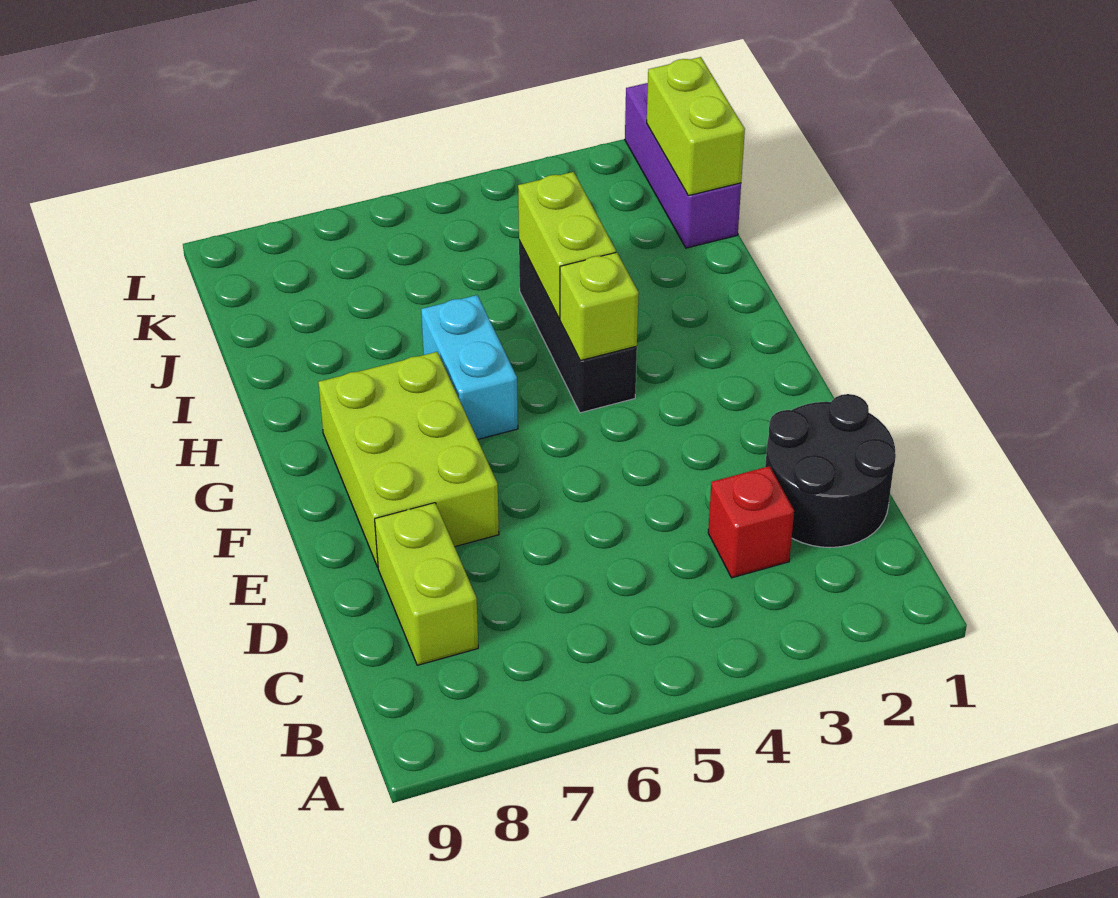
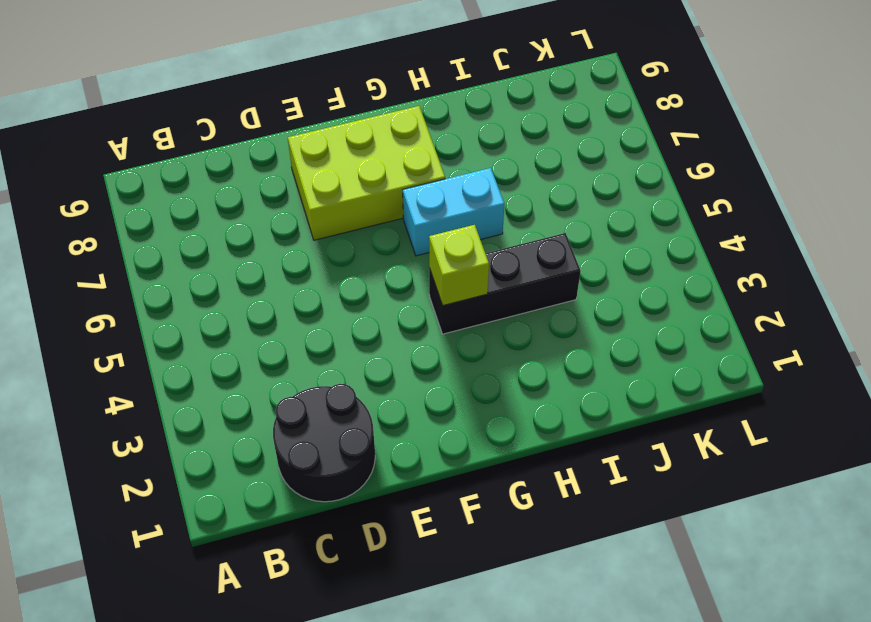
none -> red brick C3 level 1
none -> lime brick C8:D8 level 1

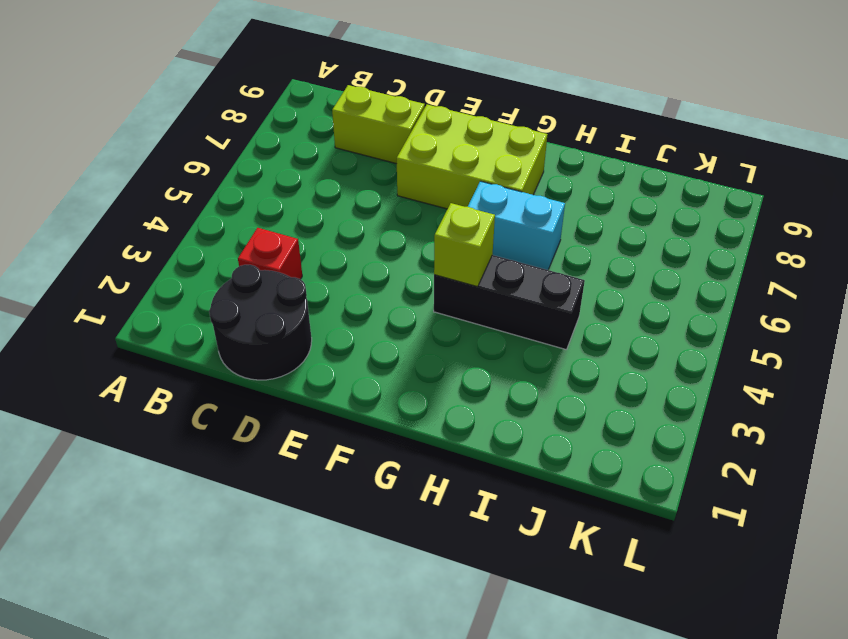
none -> purple brick J1:L1 level 1
none -> lime brick H4:I4 level 2

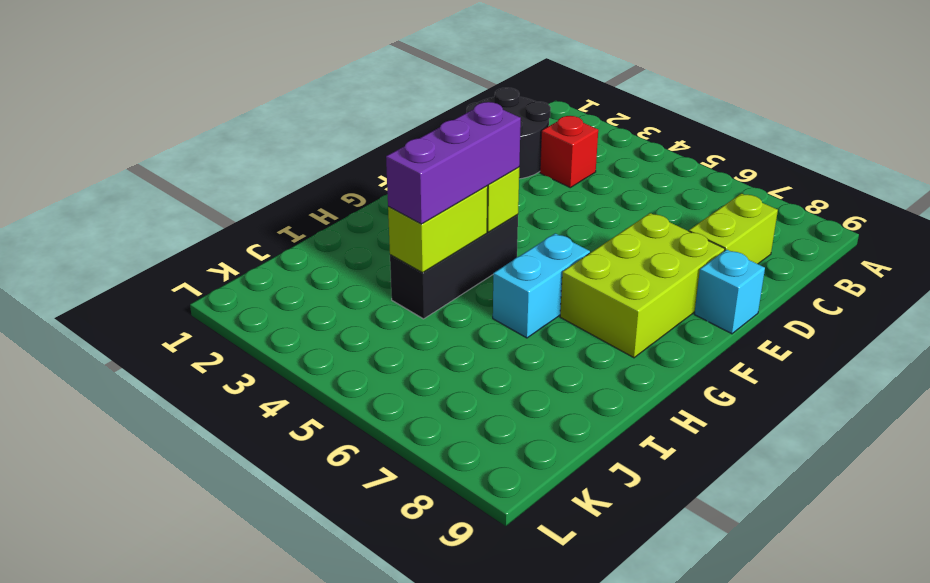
cyan brick E9 level 1 -> none
purple brick G4:I4 level 3 -> purple brick J1:L1 level 1
none -> lime brick J1:K1 level 2

